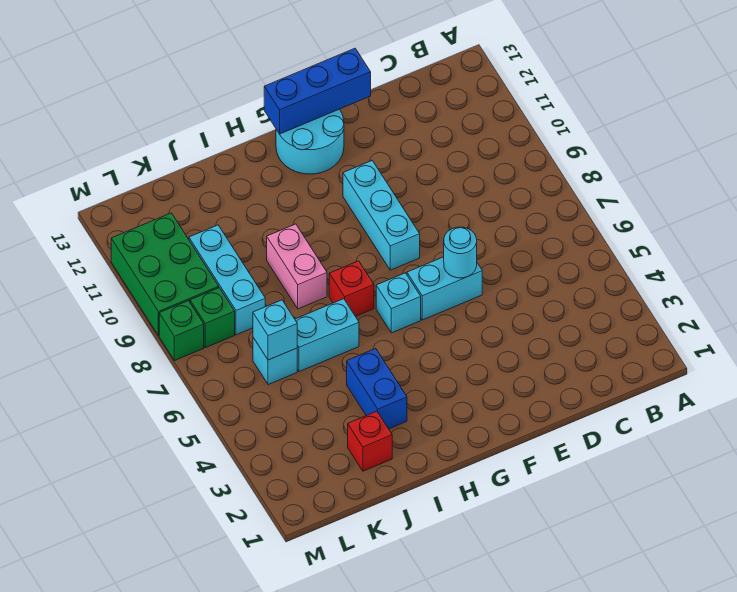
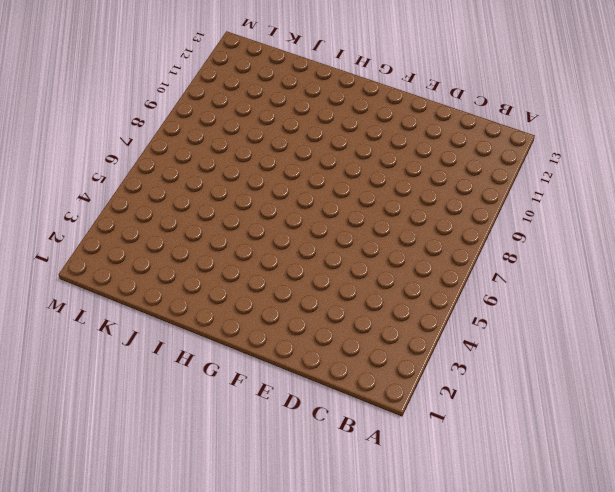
none -> cyan brick E6:F6 level 1
none -> cyan brick F8:F10 level 1
none -> cyan round brick F12:G13 level 1

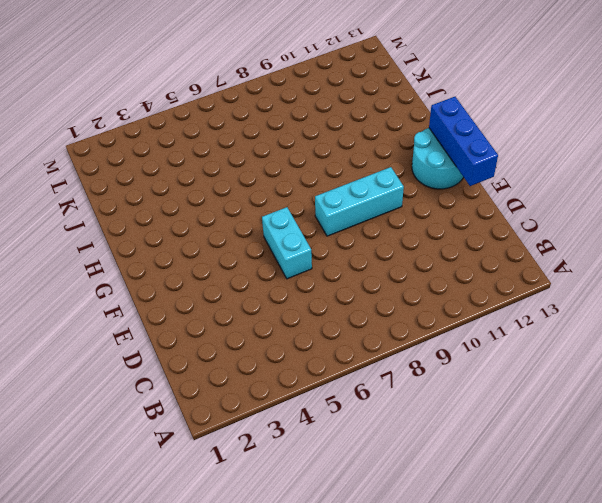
none -> cyan brick G6 level 1
none -> red brick H7 level 1
none -> blue brick I3:I4 level 1

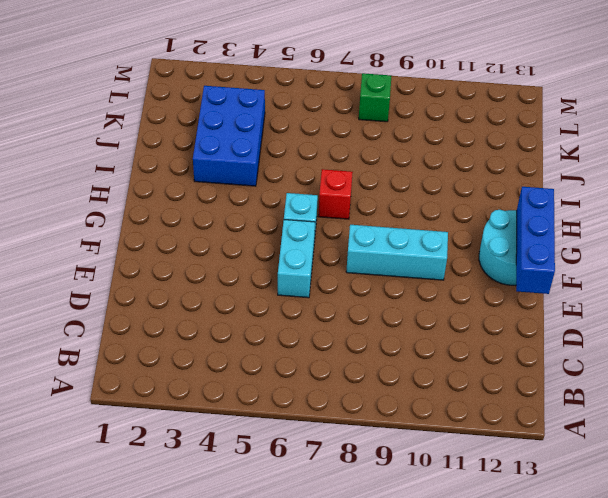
blue brick I3:K4 level 1 -> blue brick I3:I4 level 1
none -> cyan brick I6:J6 level 1
none -> pink brick I8:I9 level 1
none -> red brick J2 level 1

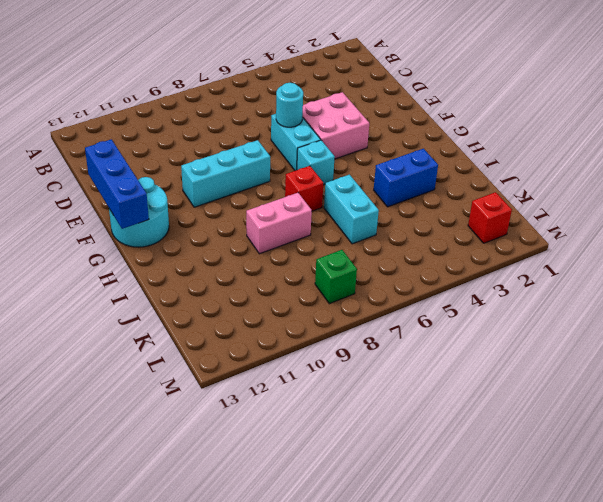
pink brick E4:F5 level 1 -> none
red brick L2 level 1 -> red brick J2 level 1
none -> cyan brick K6 level 1
none -> cyan brick K8:K10 level 1
none -> green brick L9:M11 level 1

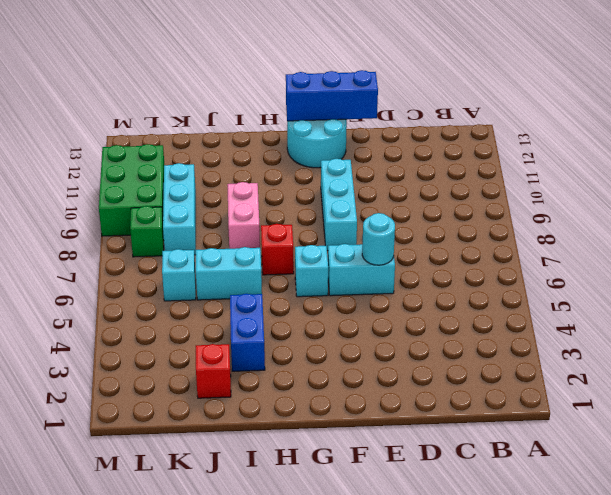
none -> green brick M8 level 1
none -> cyan brick K6 level 2

